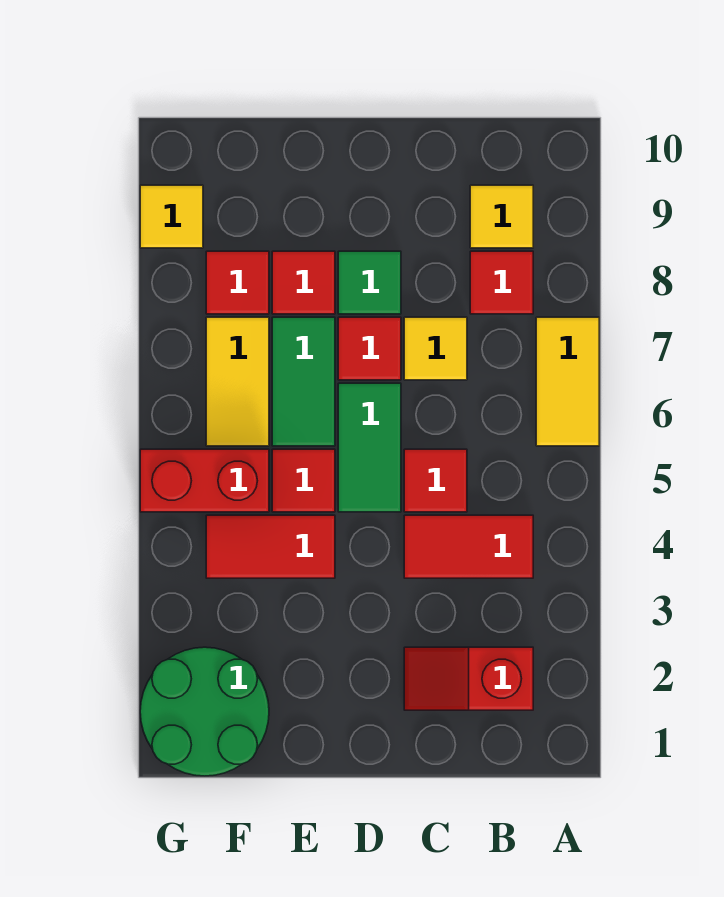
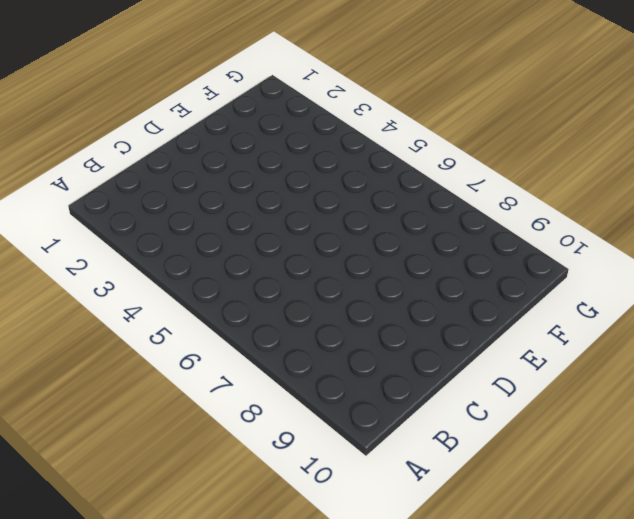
none -> yellow tile A6:A7 level 1
none -> red slope B2:C2 level 1 top B
none -> red tile B4:C4 level 1

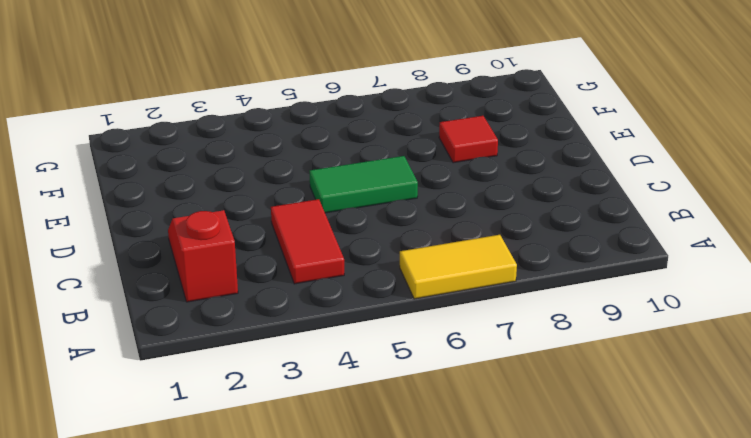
none -> red tile B8 level 1
none -> yellow tile B9 level 1
none -> red tile C5 level 1

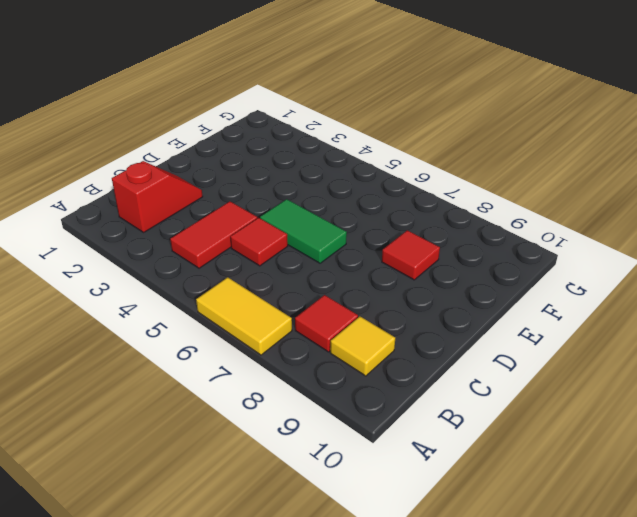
none -> yellow tile C7 level 1
none -> red tile D7 level 1
none -> green tile D8 level 1

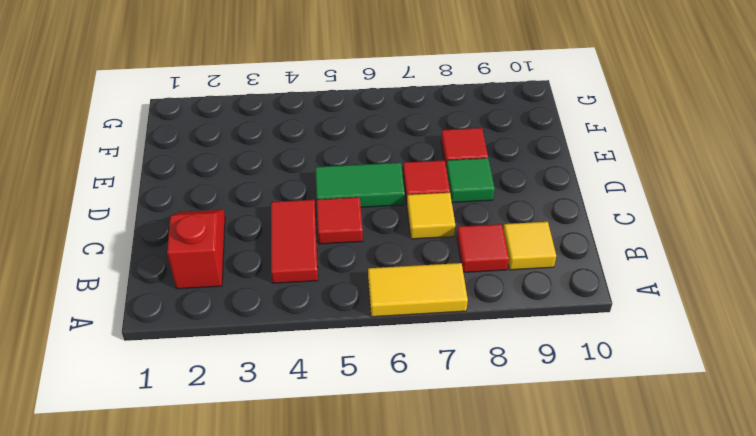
none -> red tile E4:F4 level 1
none -> red tile E5 level 1
none -> green tile E6:E7 level 1

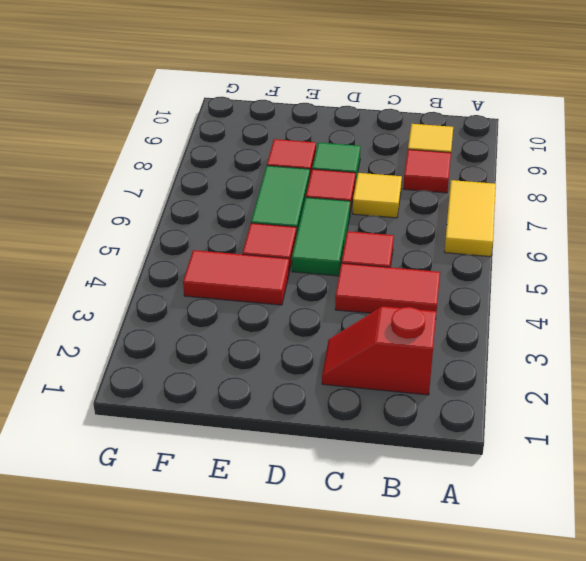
none -> green round brick F1:G2 level 1
none -> red brick F5:G5 level 1
none -> yellow tile F6:F7 level 1

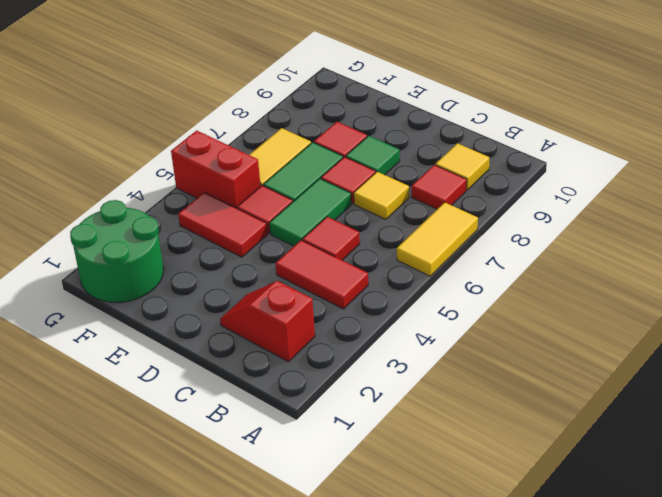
none -> red tile F8 level 1
none -> yellow tile G9 level 1

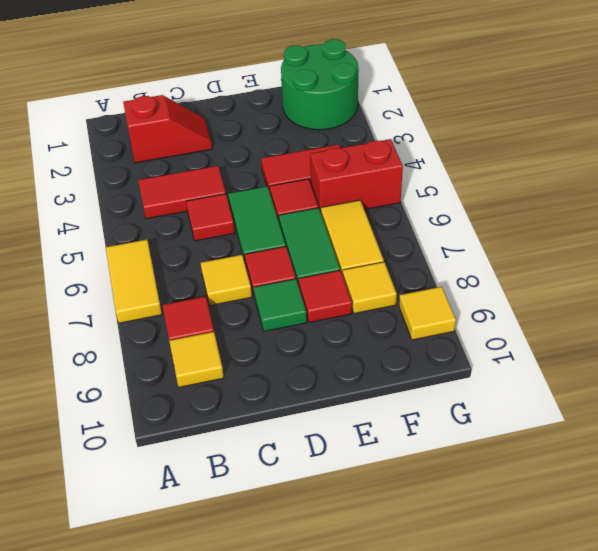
yellow tile F8 level 1 -> red tile F8 level 1

